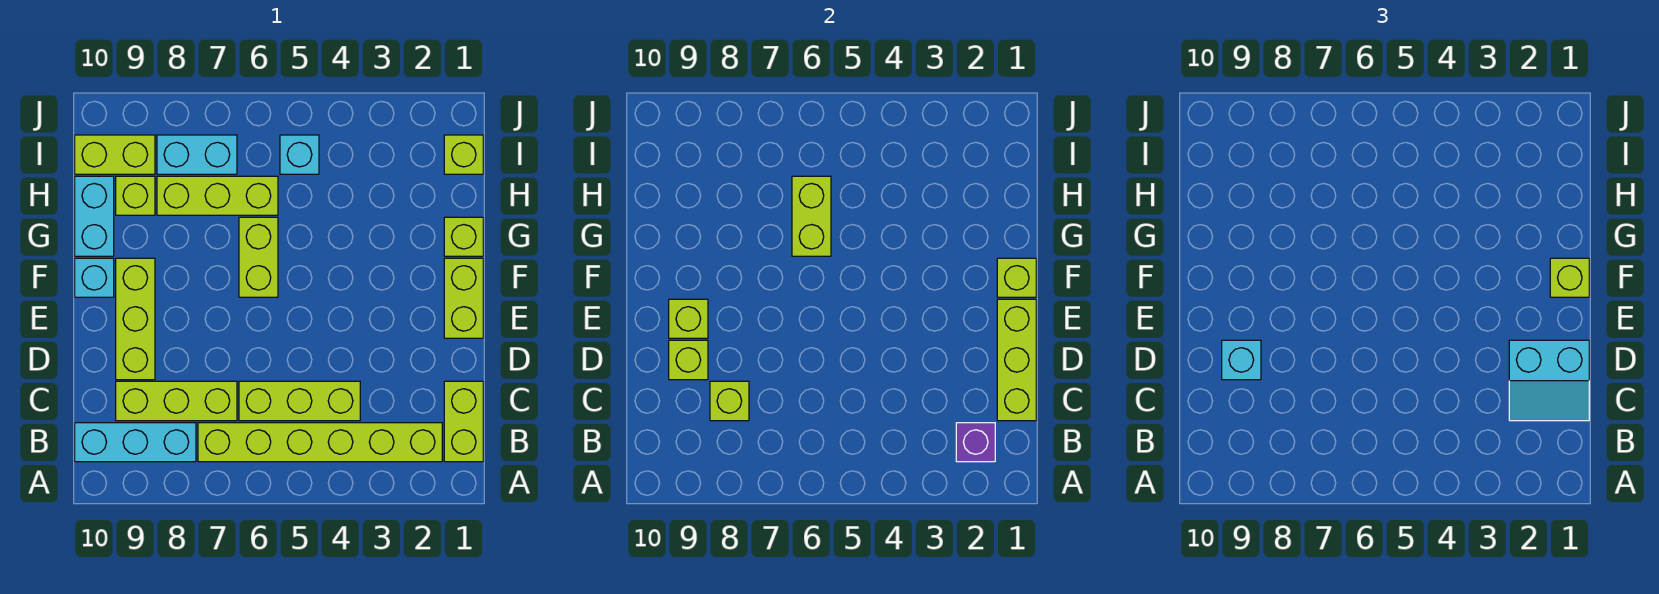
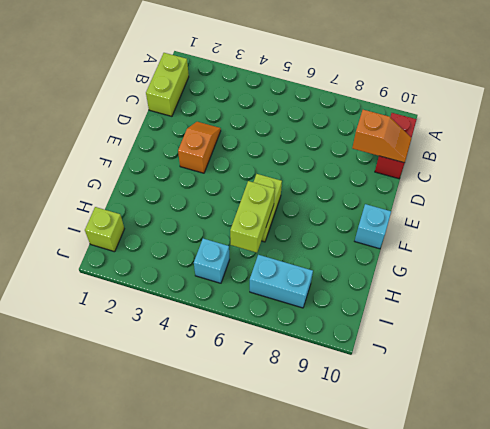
red brick B10:C10 level 1 -> cyan brick B8:B10 level 1
orange slope C9:C10 level 2 top 9 -> none
orange slope D3:E3 level 1 top E -> none
none -> lime brick B2:B7 level 1
none -> lime brick C4:C6 level 1
none -> lime brick C7:C9 level 1

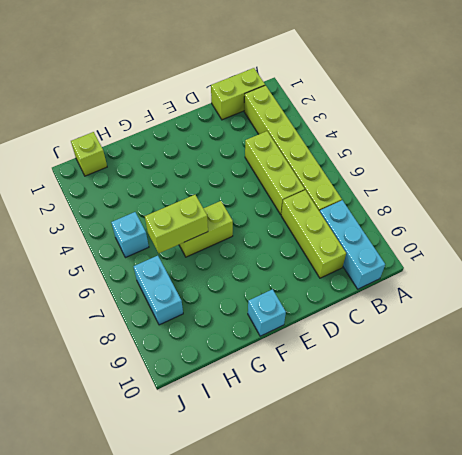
none -> lime brick D9:F9 level 1
none -> lime brick E1:F1 level 1
none -> lime brick G1 level 1

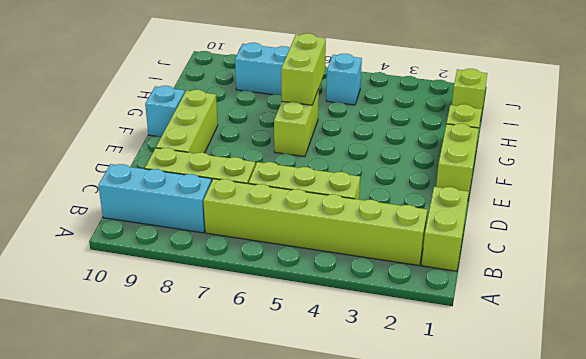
none -> cyan brick G10:H10 level 1
none -> lime brick H6:H8 level 1
none -> lime brick H9 level 1

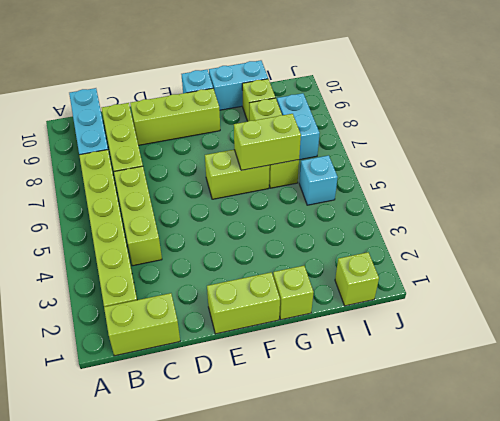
none -> lime brick I9:I10 level 1
none -> purple brick B2 level 2
none -> lime brick C1:E1 level 2

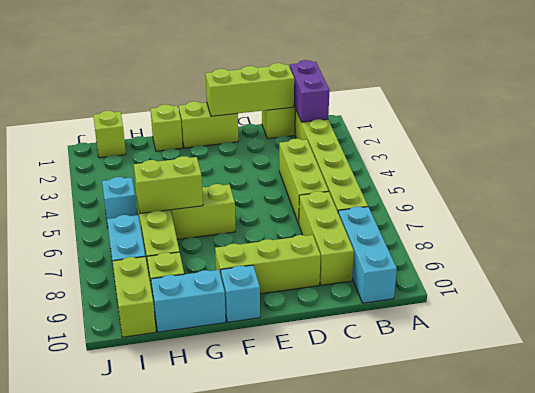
purple brick B1:B2 level 2 -> purple brick B2 level 2
none -> lime brick C8 level 2
none -> lime brick D9 level 2
none -> lime brick E9 level 2

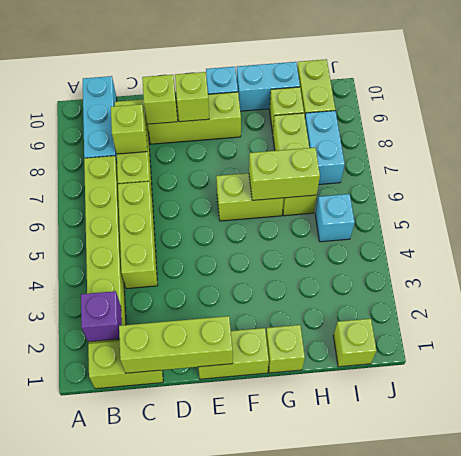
none -> lime brick F1 level 2
none -> cyan slope C1:D2 level 3 top D
none -> cyan brick D9 level 3

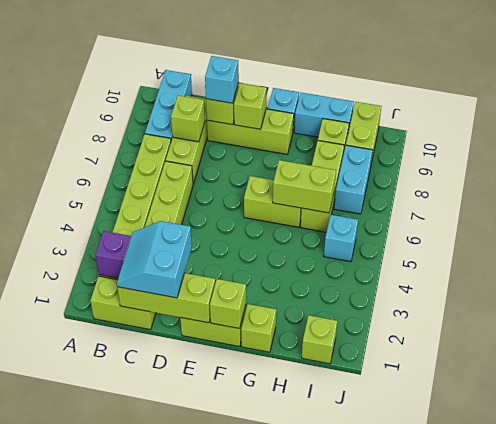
none -> lime brick F1 level 3

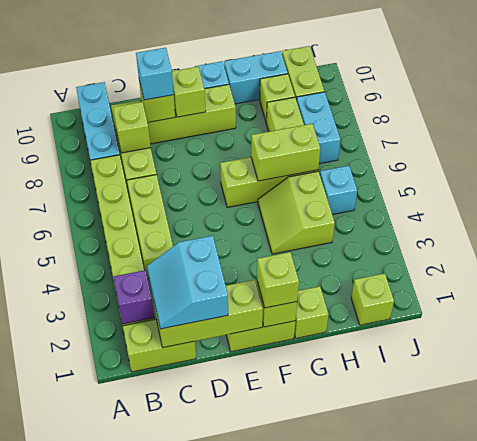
lime slope G4:H5 level 1 top H -> none

